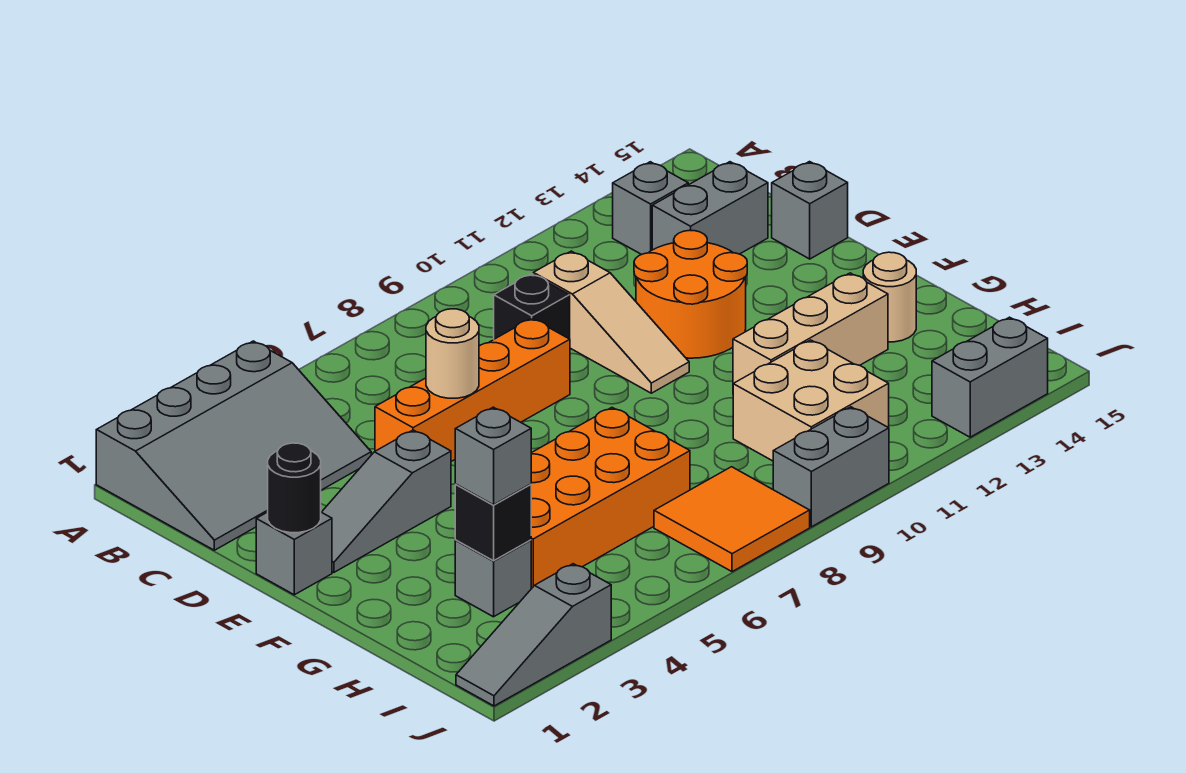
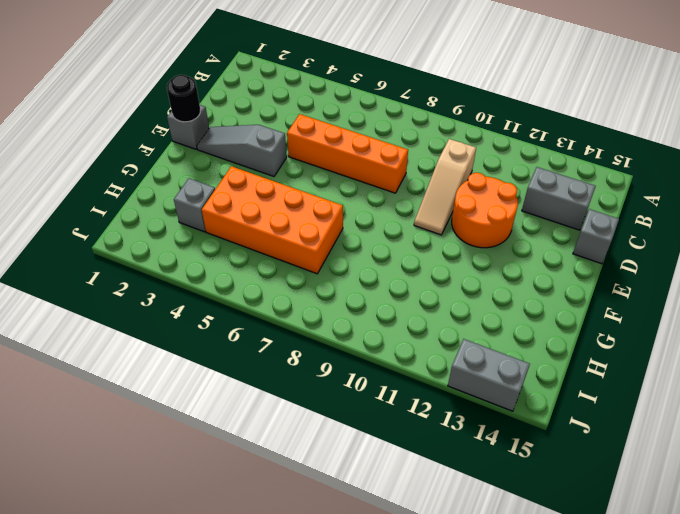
none -> grey slope A1:C4 level 1 top A
none -> grey brick B13 level 1
none -> black brick C9 level 1

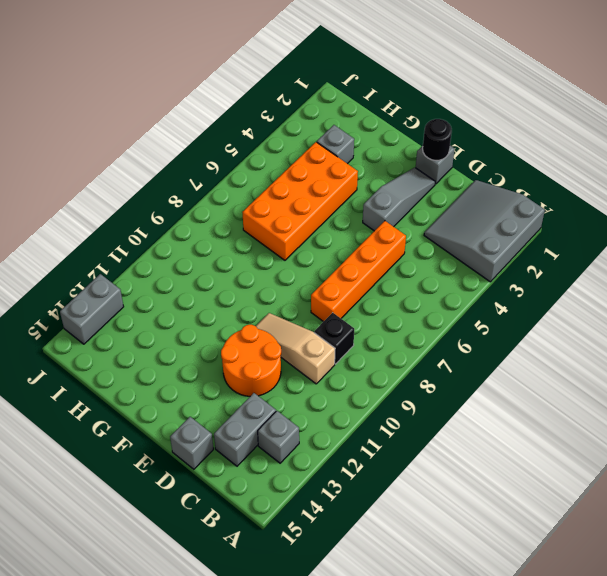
grey slope A1:C3 level 1 top A -> grey slope A1:C4 level 1 top A
none -> tan brick G11:G13 level 1
none -> tan round brick G14 level 1
none -> tan brick H10:I11 level 1

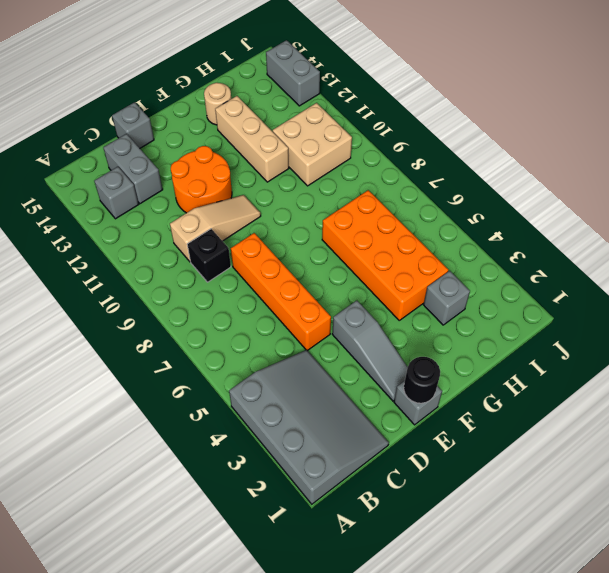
none -> orange tile I7:J8 level 1
none -> grey slope J1:J3 level 1 top 3
none -> grey brick J9:J10 level 1

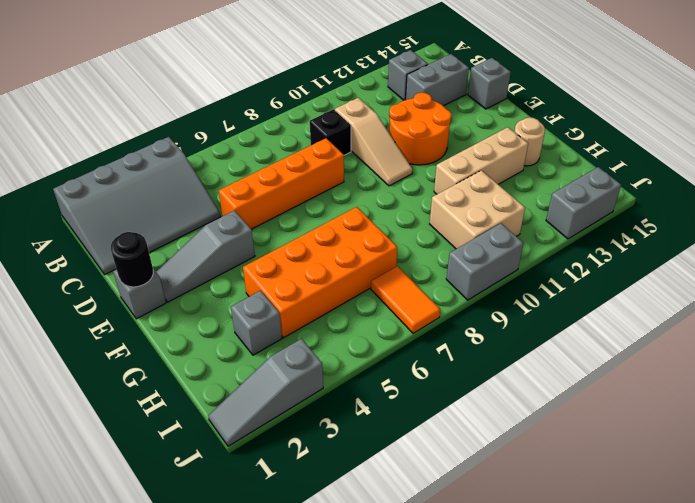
orange tile I7:J7 level 1 -> orange tile I7:J8 level 1
none -> tan round brick D6 level 2
none -> black brick H3 level 2
none -> grey brick H3 level 3

